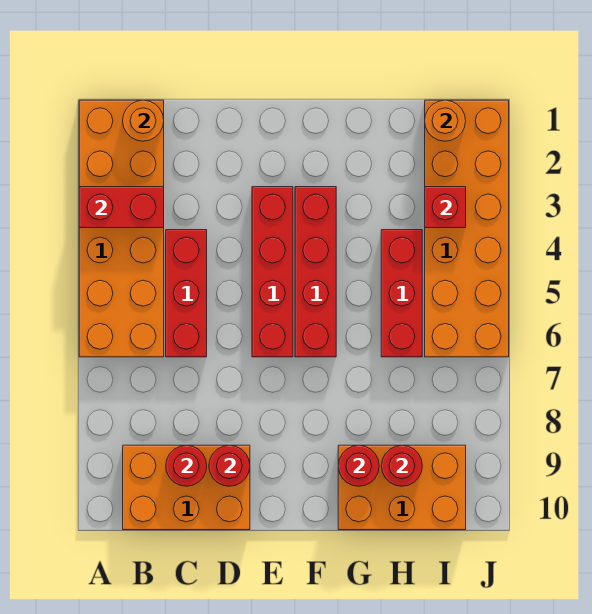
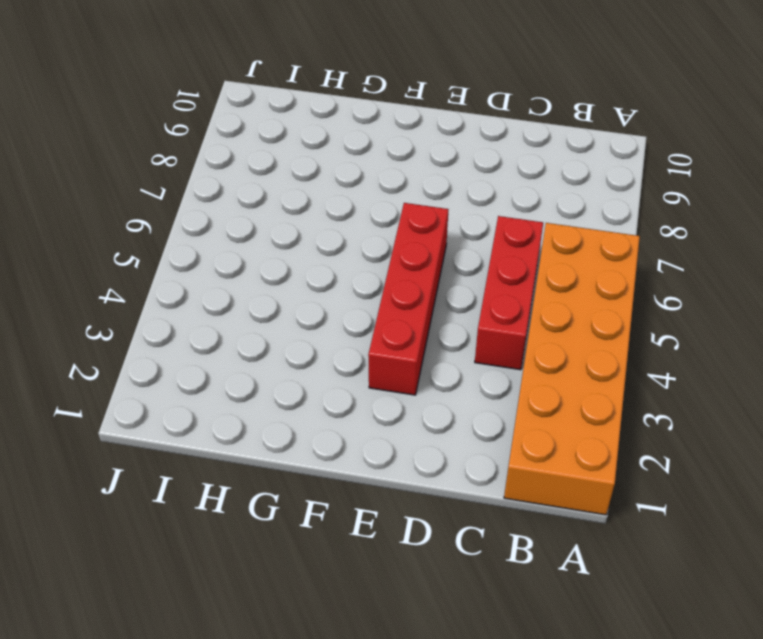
none -> orange brick B9:D10 level 1
none -> red brick F3:F6 level 1
none -> orange brick G9:I10 level 1

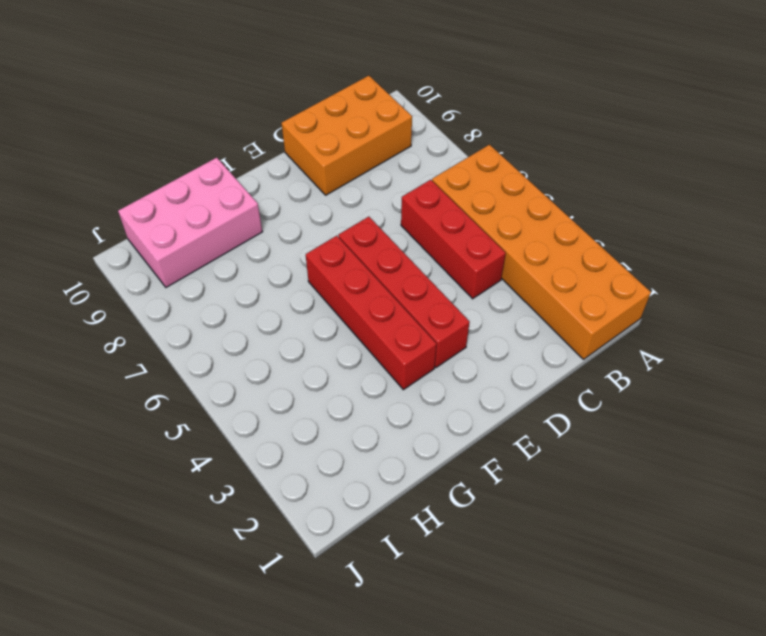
pink brick G9:I10 level 1 -> orange brick G9:I10 level 1
none -> red brick H4:H6 level 1
none -> orange brick I1:J6 level 1
none -> red brick A3:B3 level 2

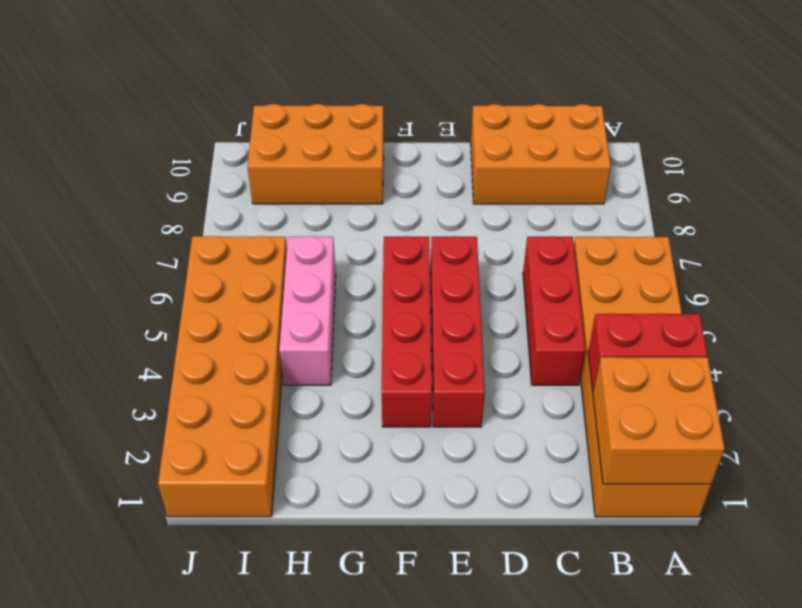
orange brick A1:B2 level 2 -> orange round brick B1 level 2
pink brick H4:H6 level 1 -> red brick H4:H6 level 1
none -> red round brick C9 level 2
none -> red round brick D9 level 2
none -> red round brick G9 level 2

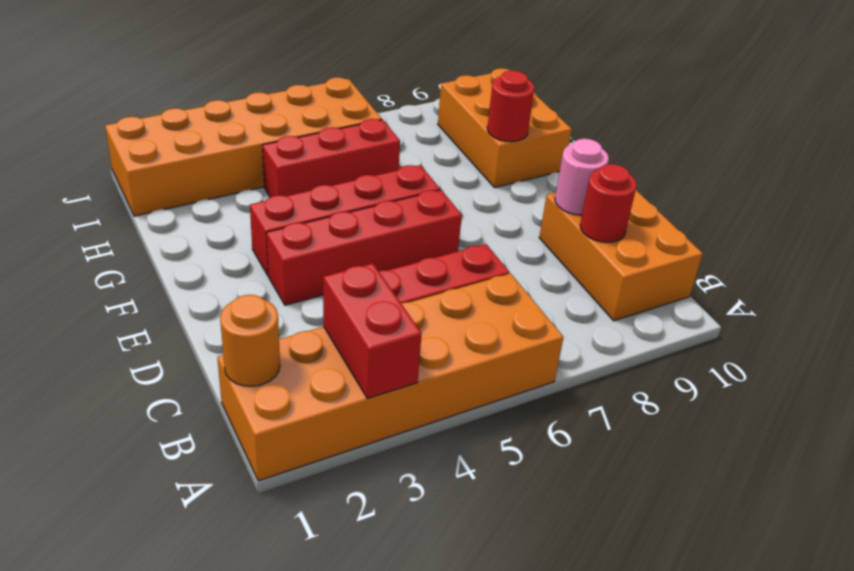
pink round brick D9 level 2 -> red round brick D9 level 2
none -> red round brick H9 level 2
none -> orange round brick I1 level 2
none -> red brick I3 level 2

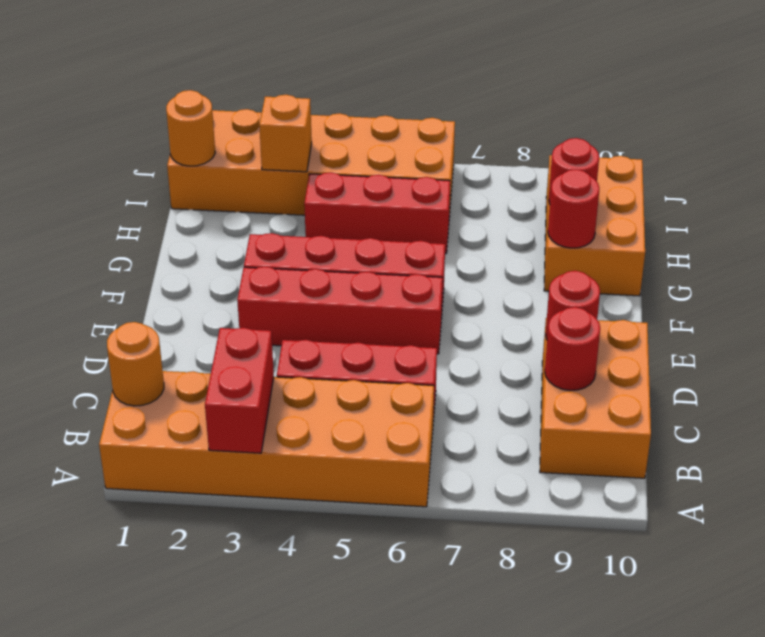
orange brick I3 level 2 -> red brick I3 level 2

